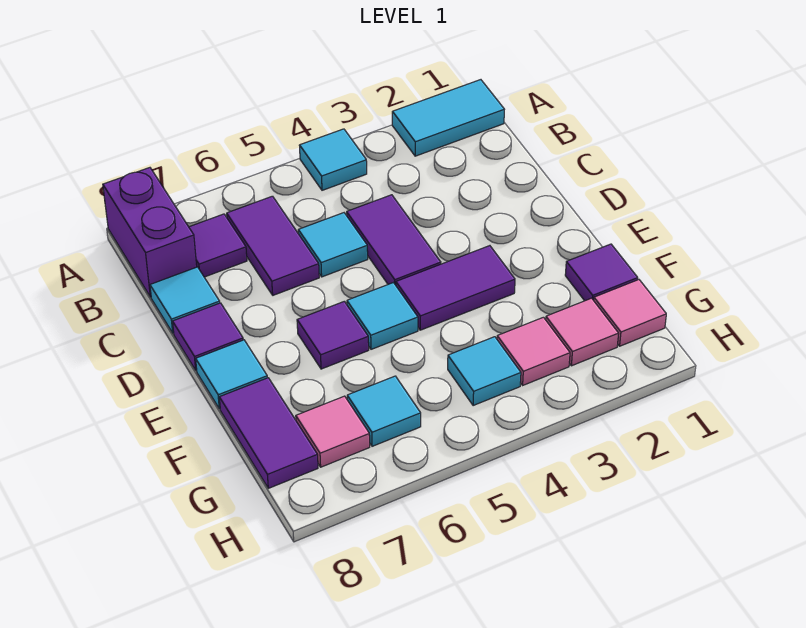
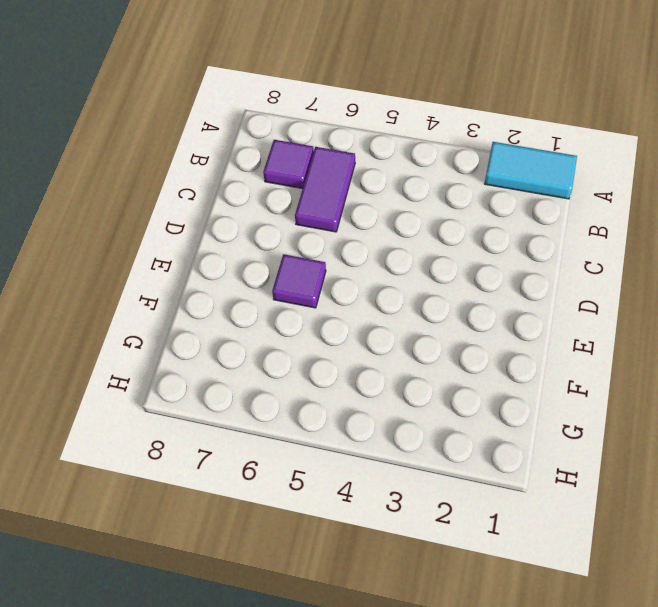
none -> cyan tile A4 level 1
none -> purple brick A8:B8 level 1
none -> purple tile C4:D4 level 1

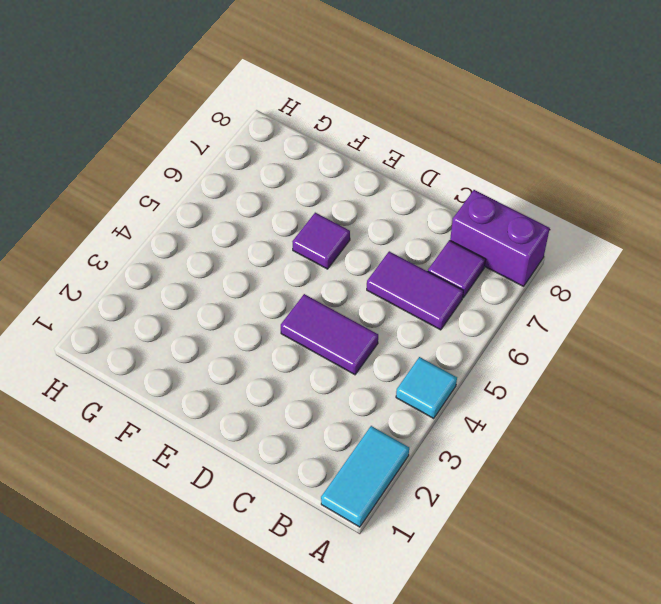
none -> cyan tile C5 level 1
none -> cyan tile C8 level 1
none -> purple tile D8 level 1

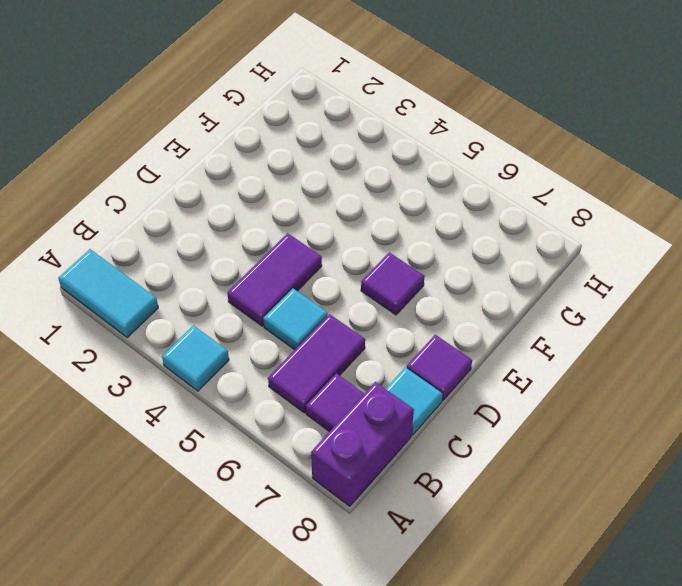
none -> purple tile E3:E4 level 1
none -> cyan tile E5 level 1
none -> cyan tile E8 level 1

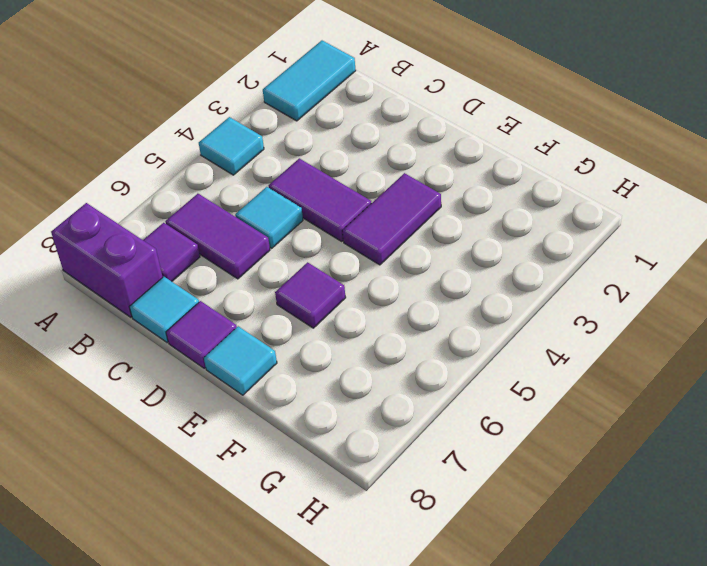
none -> cyan tile E5 level 1
none -> purple tile F1 level 1
none -> purple tile F8:G8 level 1

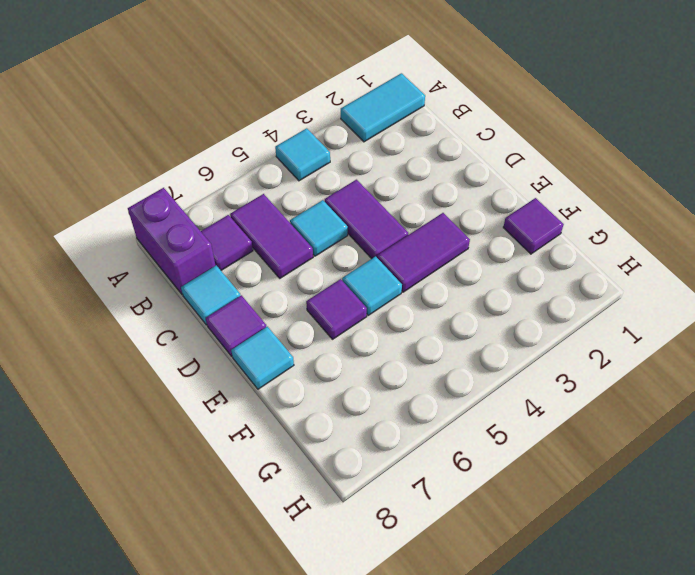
none -> purple tile F8:G8 level 1
none -> pink tile G1 level 1
none -> pink tile G2 level 1

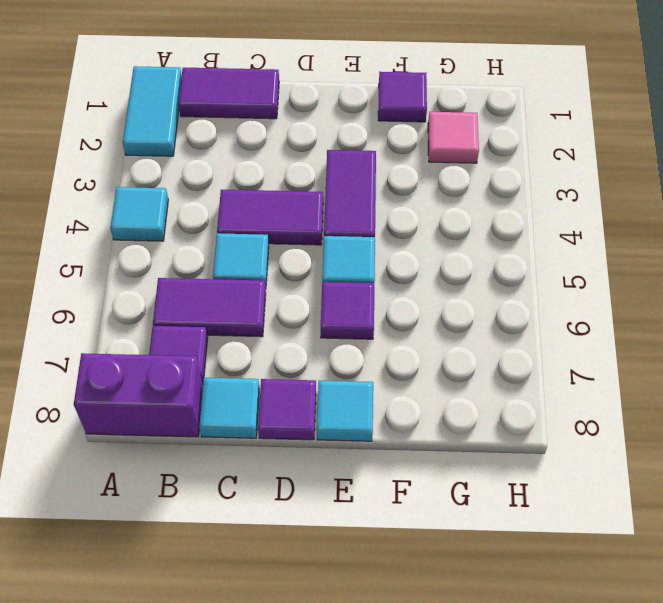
purple tile B1:C1 level 1 -> purple tile F8:G8 level 1
none -> pink tile G1 level 1
none -> pink tile G3 level 1
none -> cyan tile G4 level 1

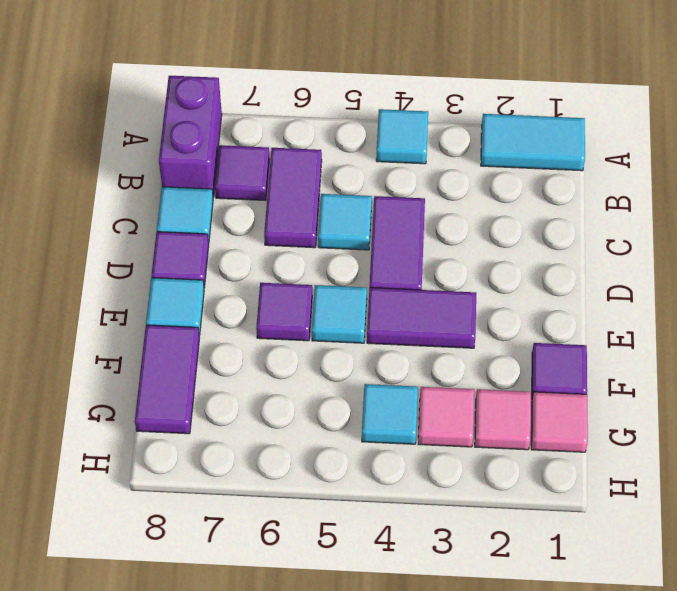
none -> cyan tile G6 level 1
none -> pink tile G7 level 1

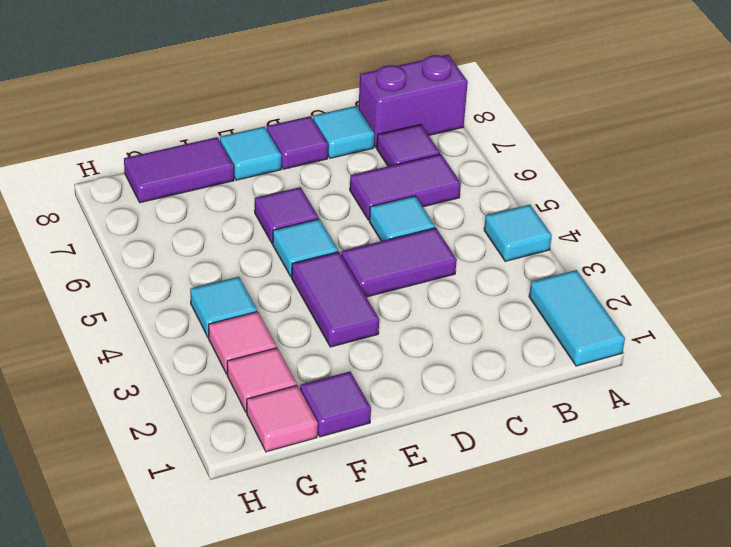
none -> cyan tile G6 level 1
none -> pink tile G7 level 1

